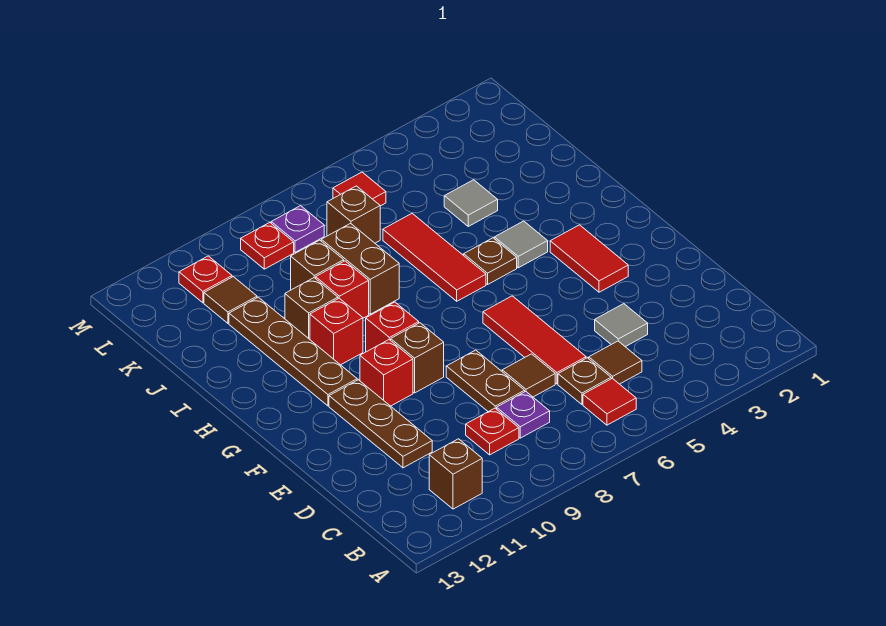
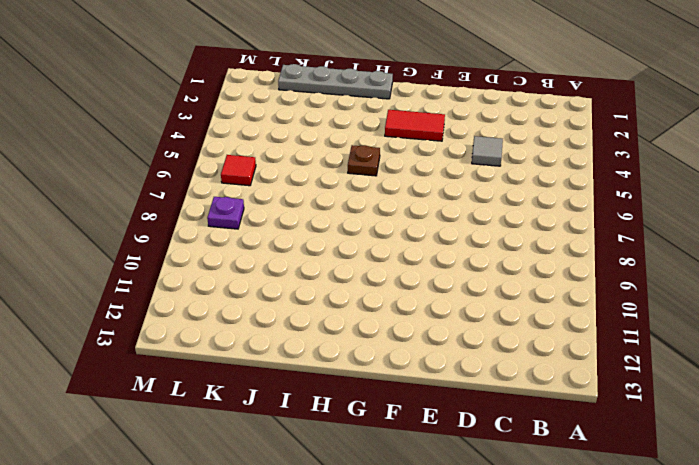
grey plate H1:K1 level 1 -> none
none -> red tile B6 level 1
none -> brown brick B11 level 1
none -> brown tile C5 level 1
none -> brown plate C6 level 1

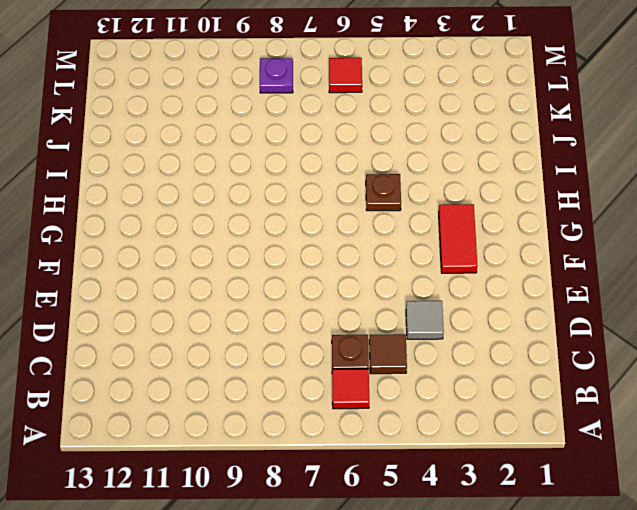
none -> brown brick B11 level 1
none -> purple plate C8 level 1
none -> red plate C9 level 1
none -> red tile D6:F6 level 1

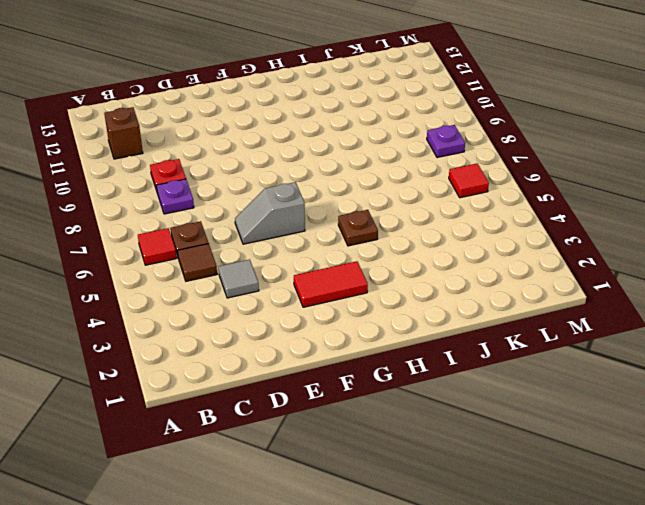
grey slope E6:F6 level 1 top F -> red tile D6:F6 level 1
none -> brown tile D7 level 1
none -> brown plate D8:E8 level 1
none -> brown plate D11:F11 level 1
none -> brown brick F9 level 1

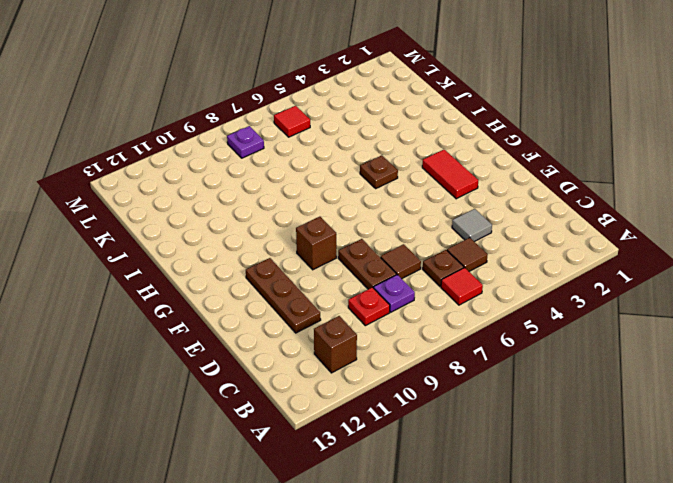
none -> red tile D6:F6 level 1
none -> red brick F10 level 1
none -> red brick G9 level 1
none -> brown plate G11:J11 level 1

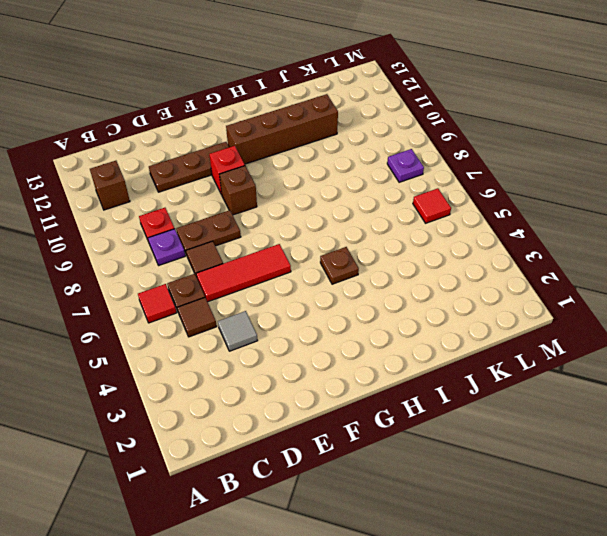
brown brick G11:J11 level 1 -> brown plate G11:J11 level 1
none -> red tile F3:G3 level 1
none -> red brick G9 level 1
none -> grey tile H4 level 1
none -> red tile H6:J6 level 1

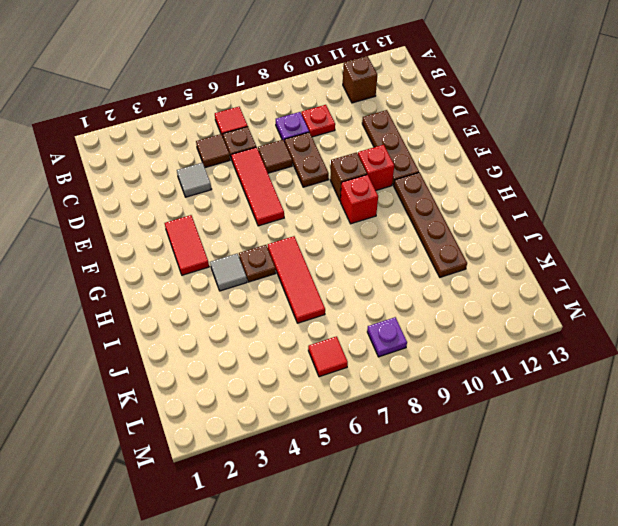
none -> red brick H10 level 1
none -> brown brick I8:J8 level 1
none -> red brick I9 level 1
none -> brown brick I10 level 1

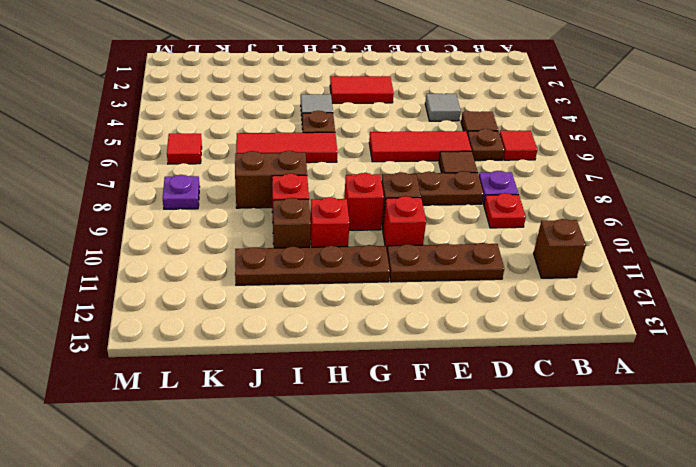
none -> grey tile J4 level 1
none -> brown brick J9 level 1
none -> brown brick K7 level 1
none -> brown tile K11 level 1

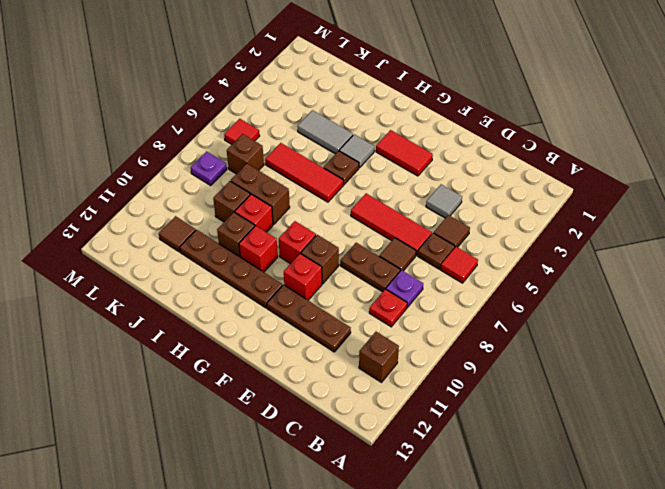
grey tile I4:J4 level 1 -> grey tile J4 level 1
none -> red plate L9 level 1
none -> red plate L11 level 1

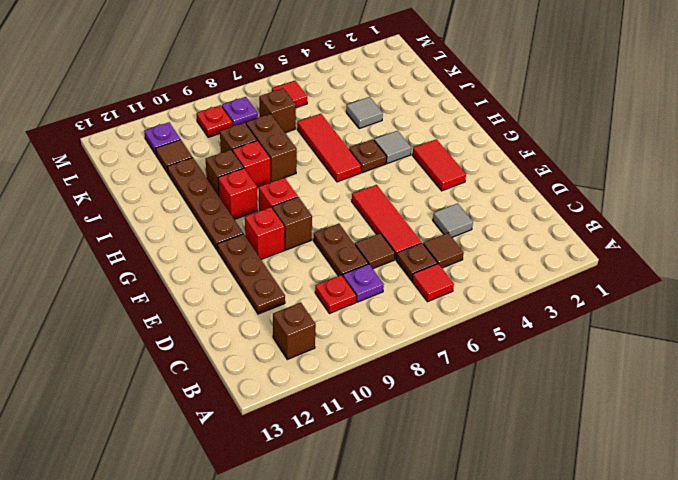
purple plate L11 level 1 -> red plate L11 level 1

